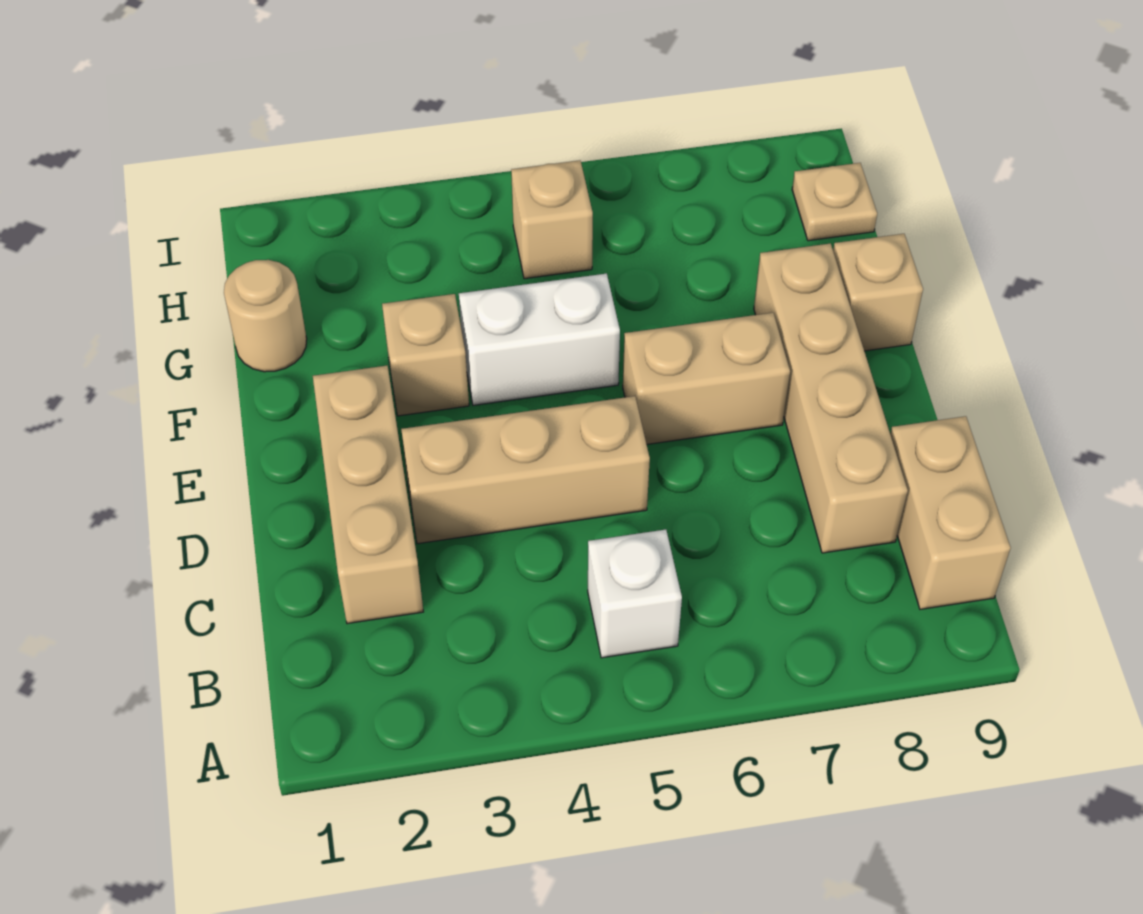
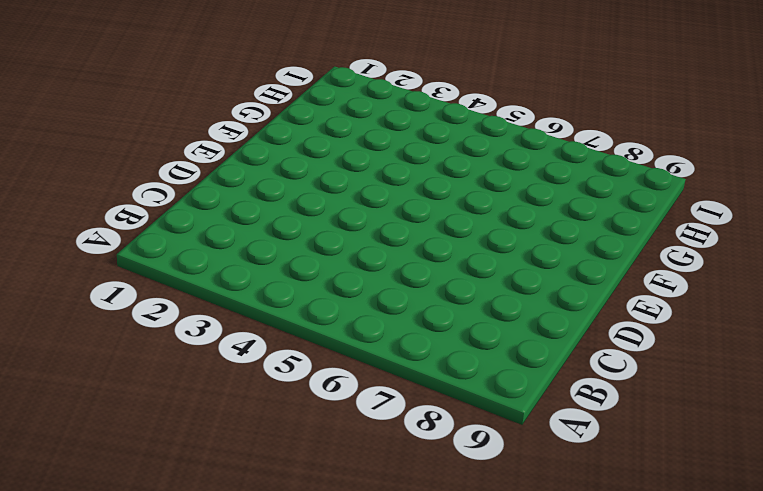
none -> white brick B5 level 1
none -> tan brick B9:C9 level 1
none -> tan brick C2:E2 level 1

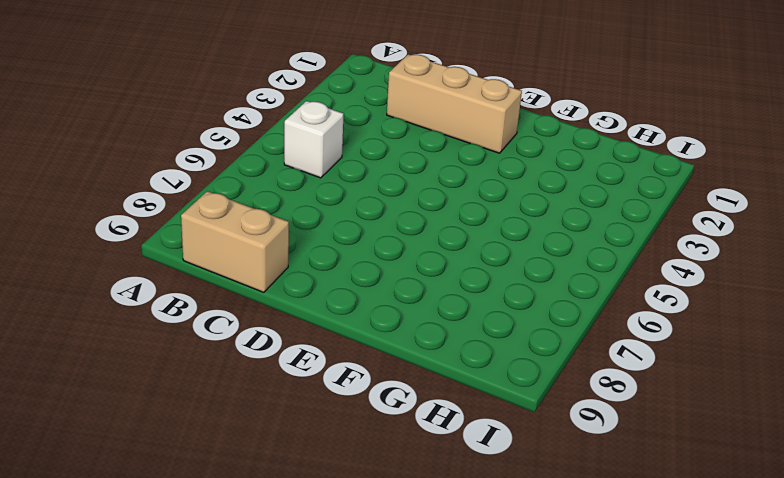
none -> tan brick C8:F8 level 1
none -> tan brick D3:D5 level 1
none -> tan brick E6:E7 level 1

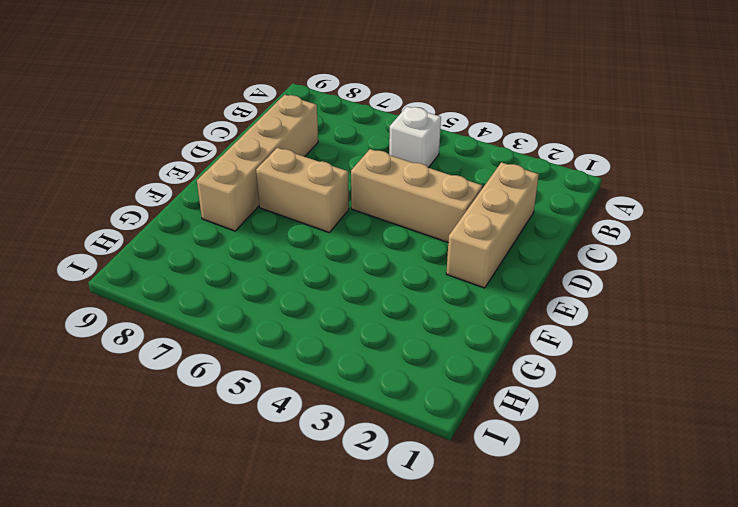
none -> tan brick B9:C9 level 1
none -> tan brick F3 level 1
none -> white brick F4:F5 level 1

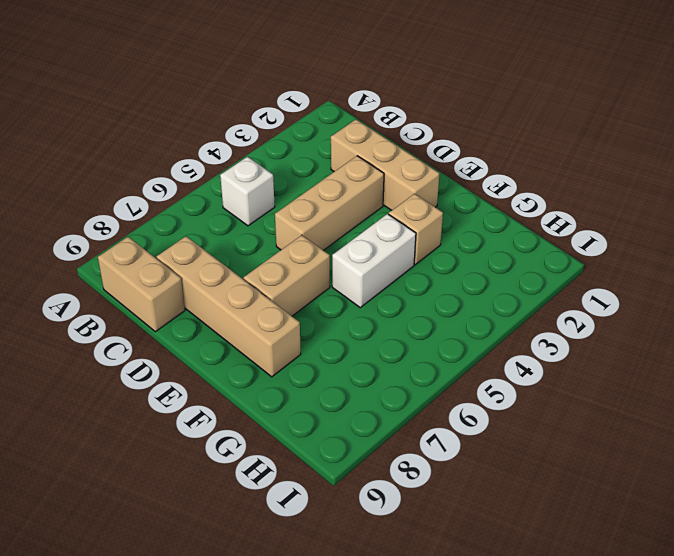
none -> tan brick F9 level 1
none -> tan round brick G1 level 1
none -> tan brick H5 level 1

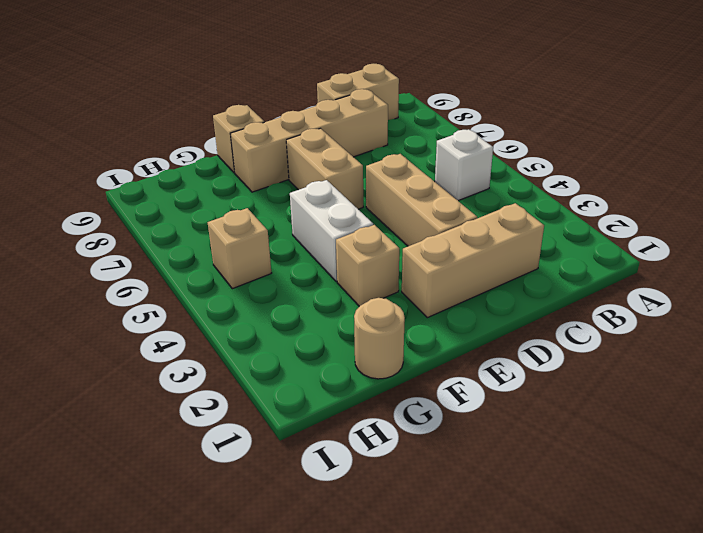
none -> tan plate H9 level 1

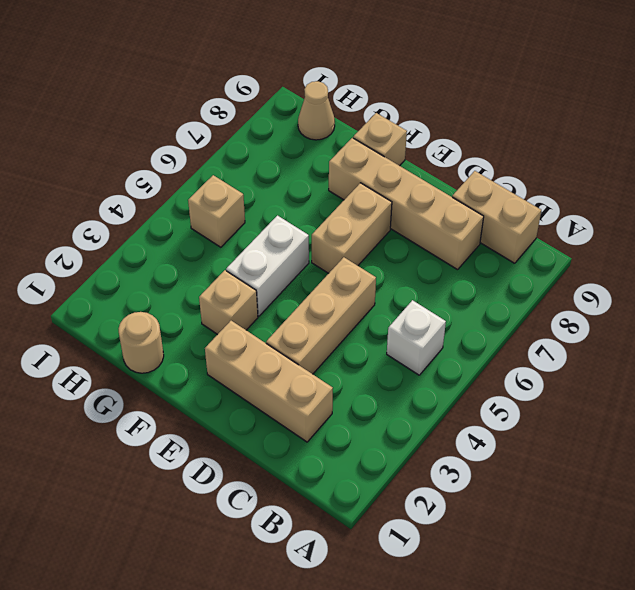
tan cone H9 level 1 -> tan plate H9 level 1

